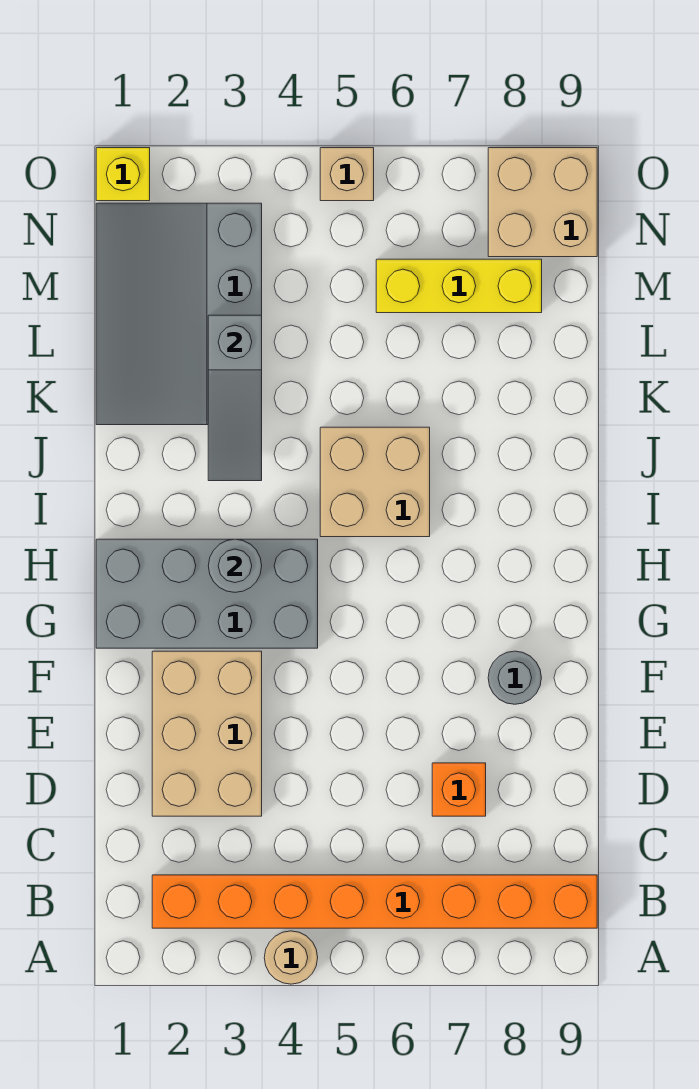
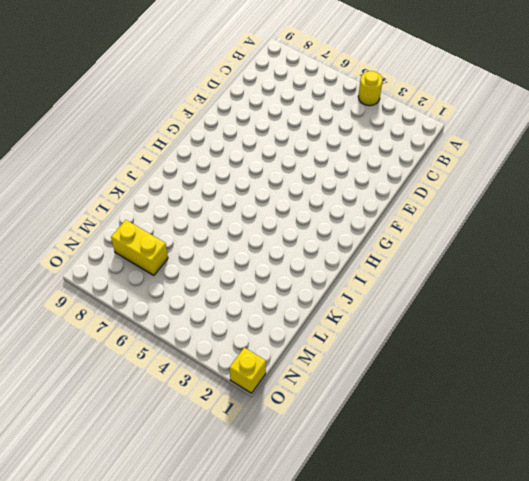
yellow round brick A4 level 1 -> tan round brick A4 level 1
yellow brick M7:M8 level 1 -> yellow brick M6:M8 level 1
none -> orange brick B2:B9 level 1
none -> tan brick D2:F3 level 1
none -> orange brick D7 level 1

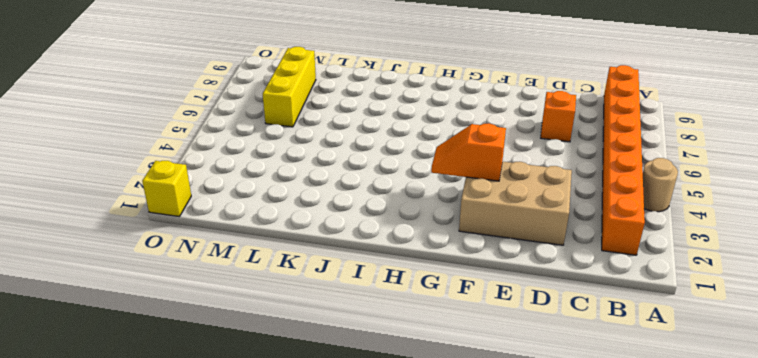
orange slope F3:G3 level 2 top F -> none
none -> grey round brick F8 level 1
none -> grey brick G1:H4 level 1
none -> tan brick I5:J6 level 1

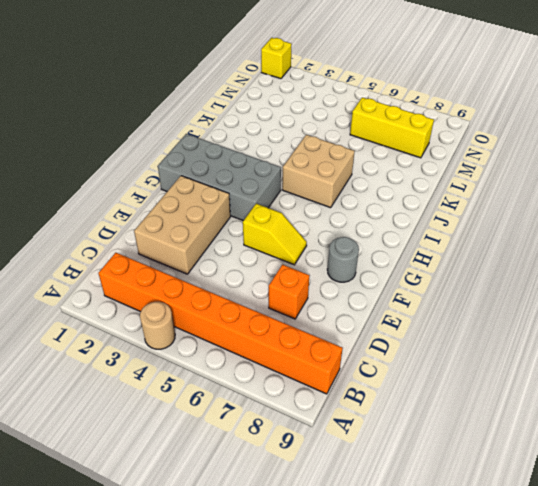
yellow slope F5:F6 level 1 top 5 -> none
none -> grey slope K1:N3 level 1 top 3
none -> tan brick N8:O9 level 1
none -> tan brick O5 level 1

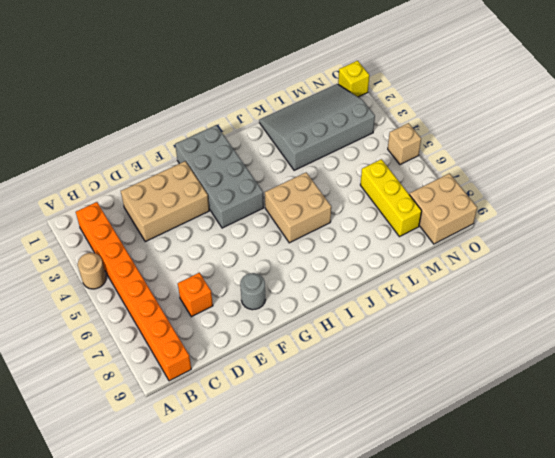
none -> grey round brick H3 level 2
none -> grey slope J3:L3 level 2 top L

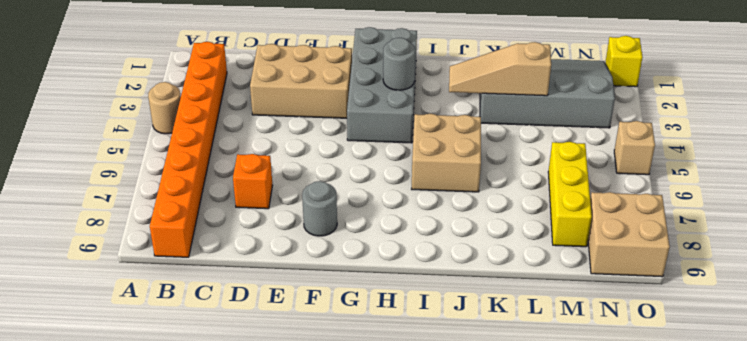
tan slope J3:L3 level 2 top L -> grey slope J3:L3 level 2 top L

